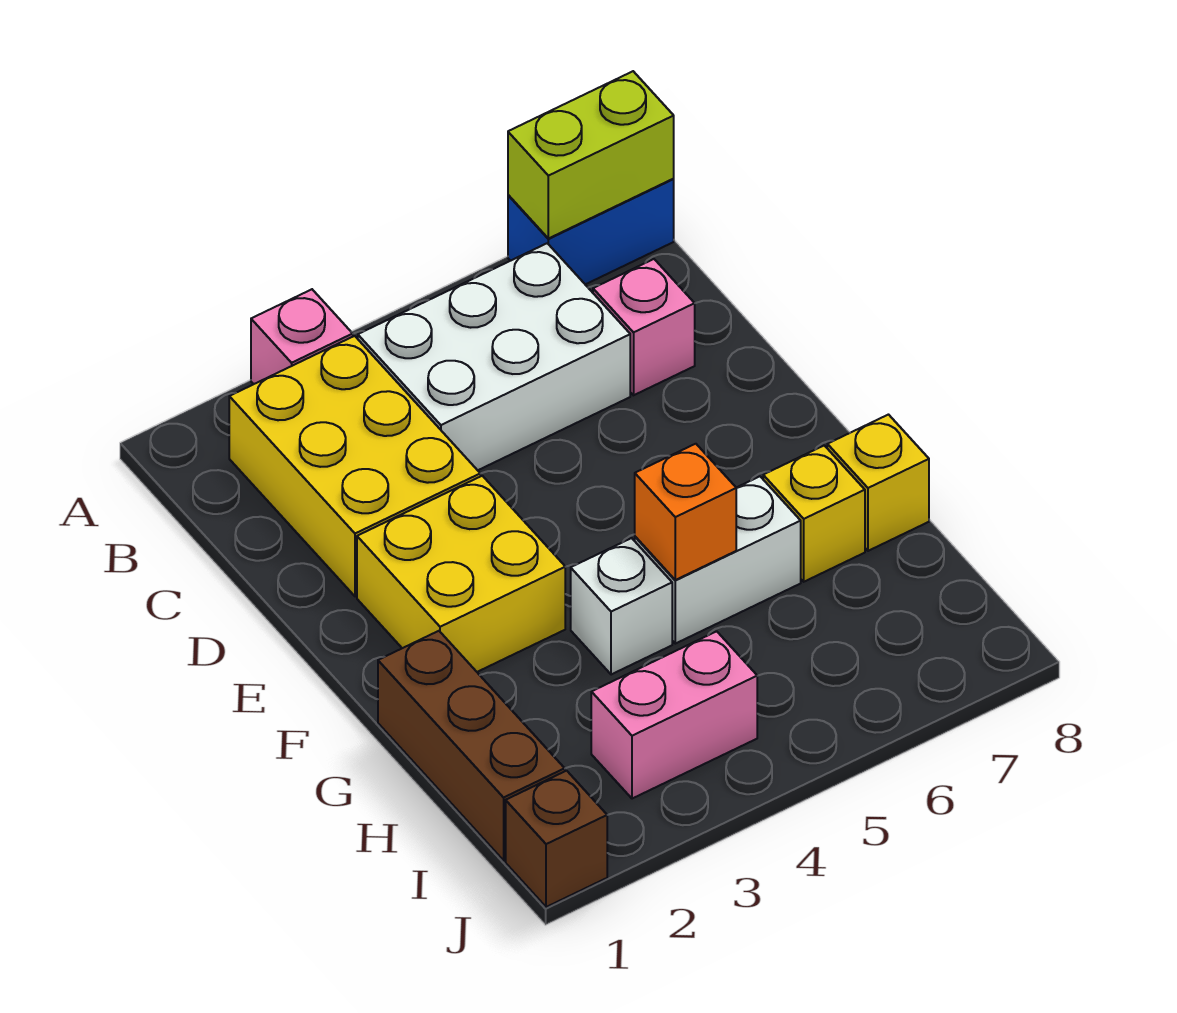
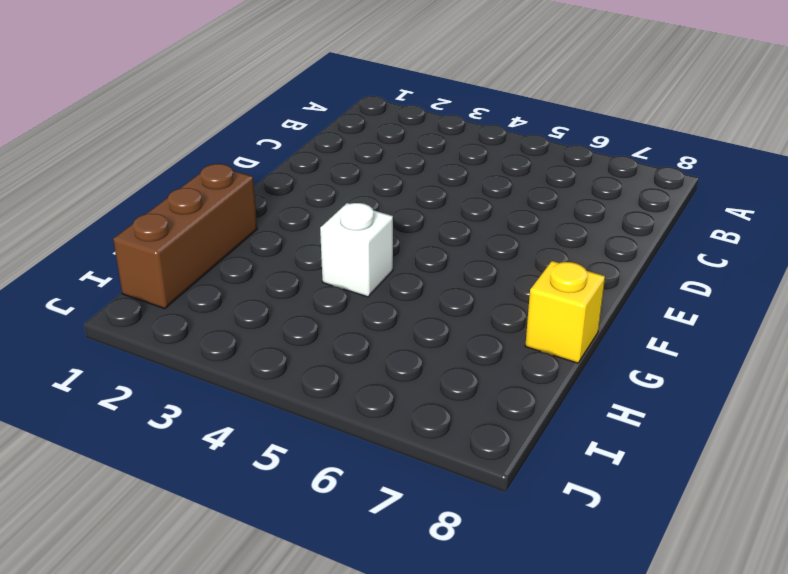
none -> pink brick A3 level 1
none -> blue brick A7:A8 level 1
none -> yellow brick B2:D3 level 1

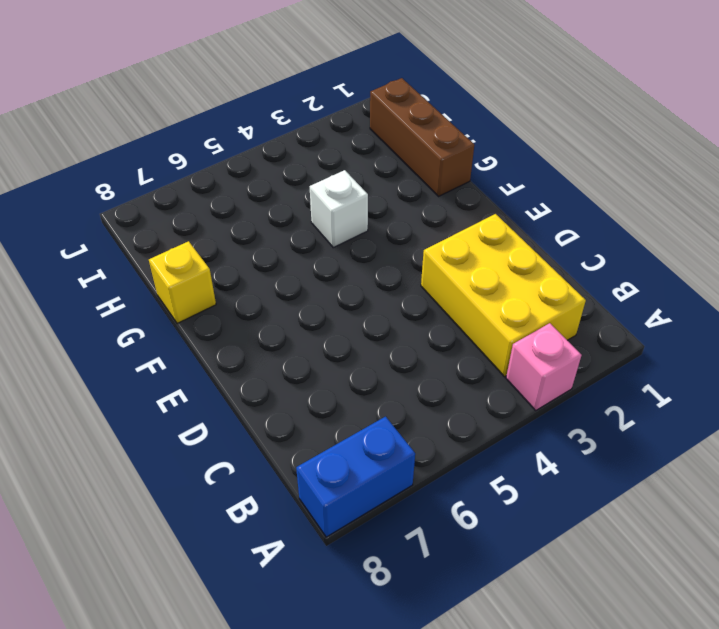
none -> white brick B4:C6 level 1
none -> pink brick C7 level 1
none -> yellow brick E2:F3 level 1

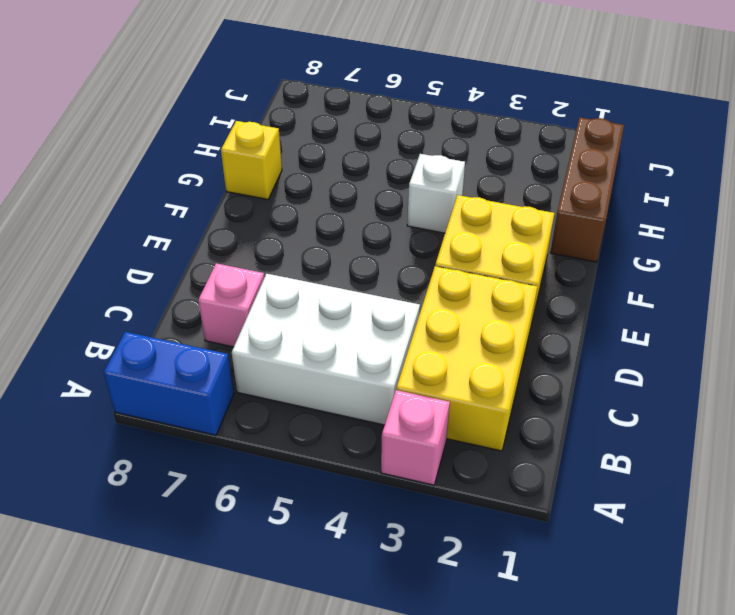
none -> white brick G5:G6 level 1
none -> yellow brick G7 level 1
none -> pink brick I3:I4 level 1

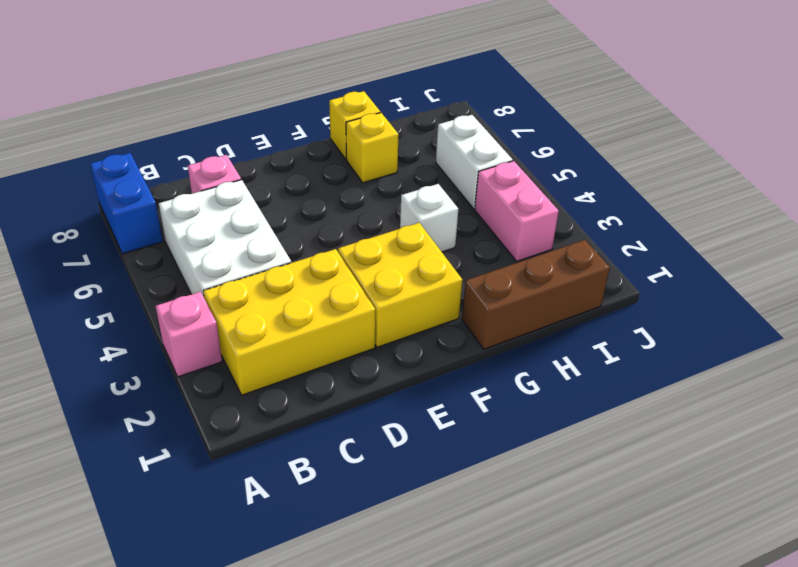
white brick I5:I6 level 1 -> white brick G5:G6 level 1
none -> brown brick J1 level 1
none -> lime brick A7:A8 level 2
none -> orange brick G5 level 2

